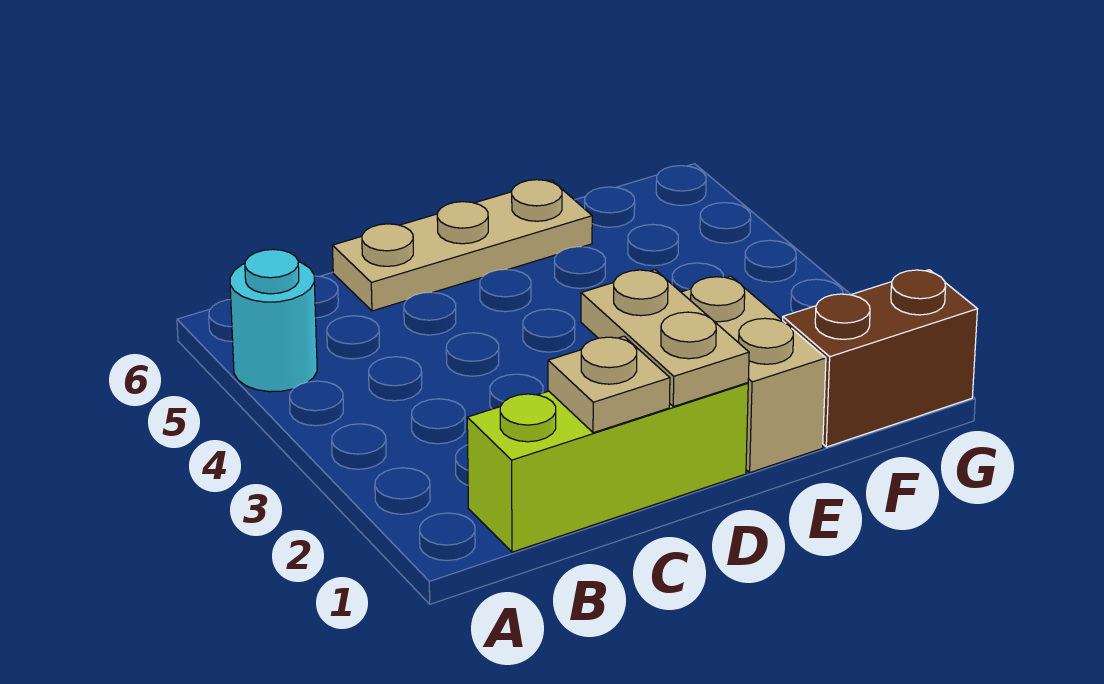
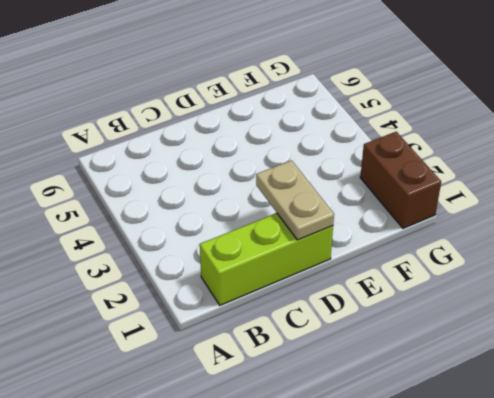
brown brick G1:G2 level 1 -> brown brick F1:G1 level 1
none -> cyan round brick A5 level 1
none -> tan plate C6:E6 level 1

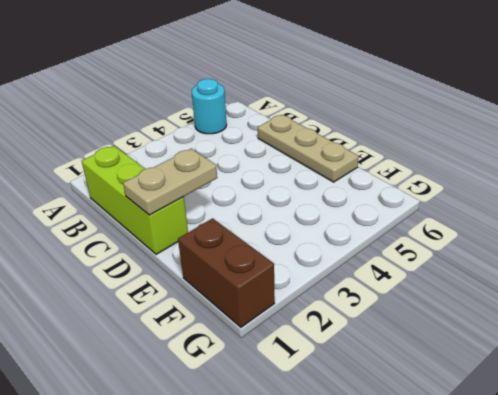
none -> tan brick E1:E2 level 1
none -> tan plate C1 level 2

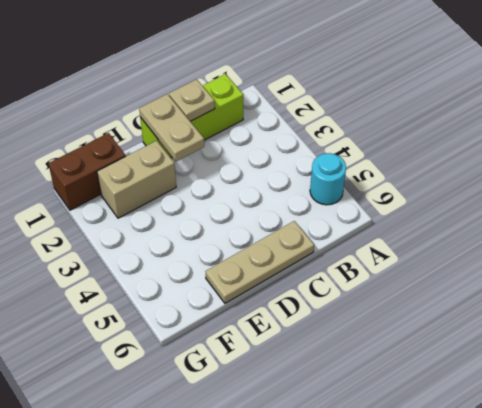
tan brick E2:F2 level 1 -> tan brick E1:E2 level 1

